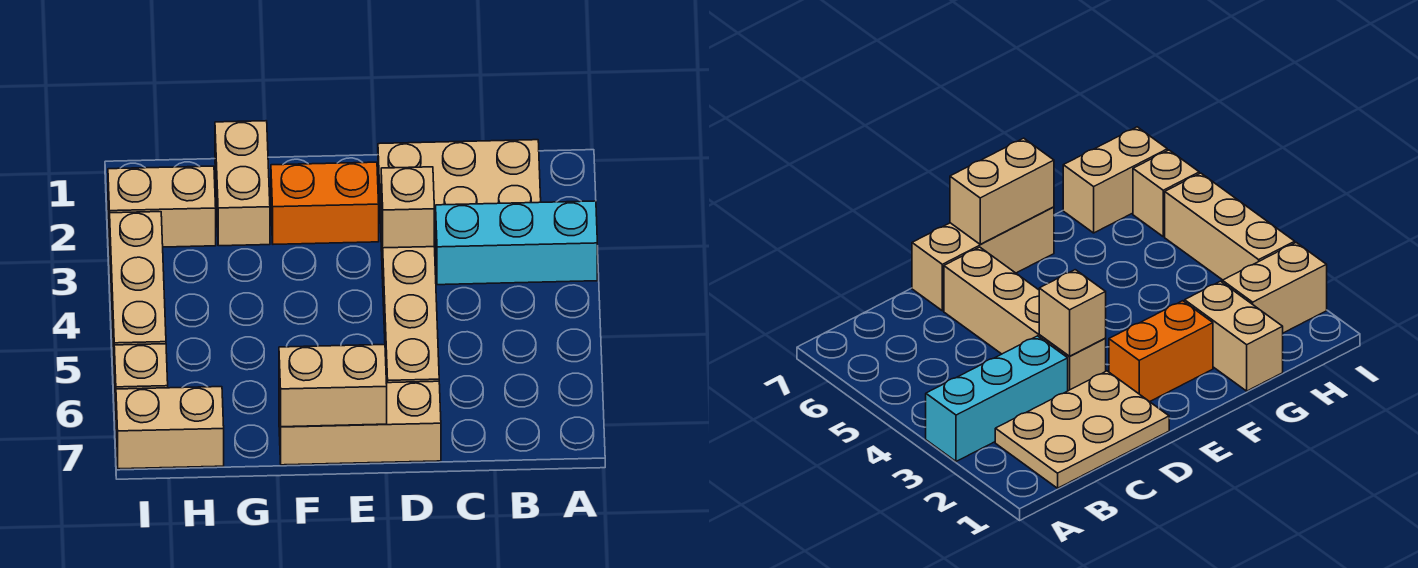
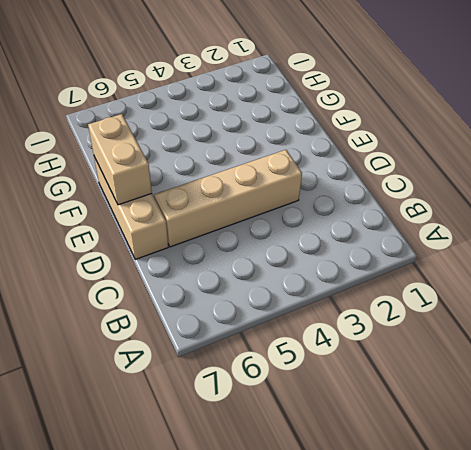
none -> cyan brick A3:C3 level 1
none -> tan plate B1:D2 level 1
none -> orange brick E2:F2 level 1

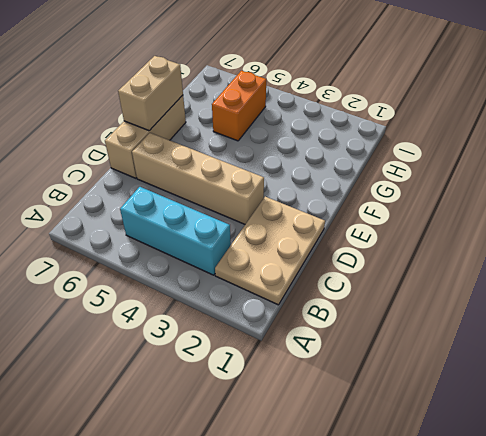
cyan brick B3:B5 level 1 -> cyan brick A3:C3 level 1
orange brick G5:H5 level 1 -> orange brick E2:F2 level 1
none -> tan brick G1:G2 level 1
none -> tan brick H2:I2 level 1
none -> tan brick H7:I7 level 1

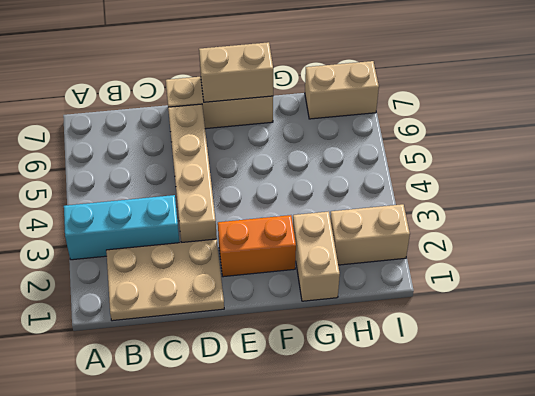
none -> tan brick I3:I5 level 1
none -> tan brick I6 level 1
none -> tan brick D3 level 2

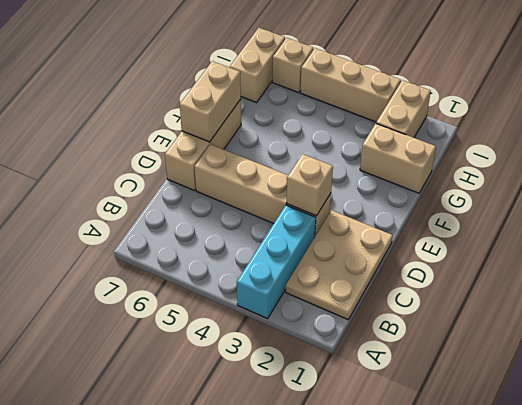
none -> orange brick E2:F2 level 1

